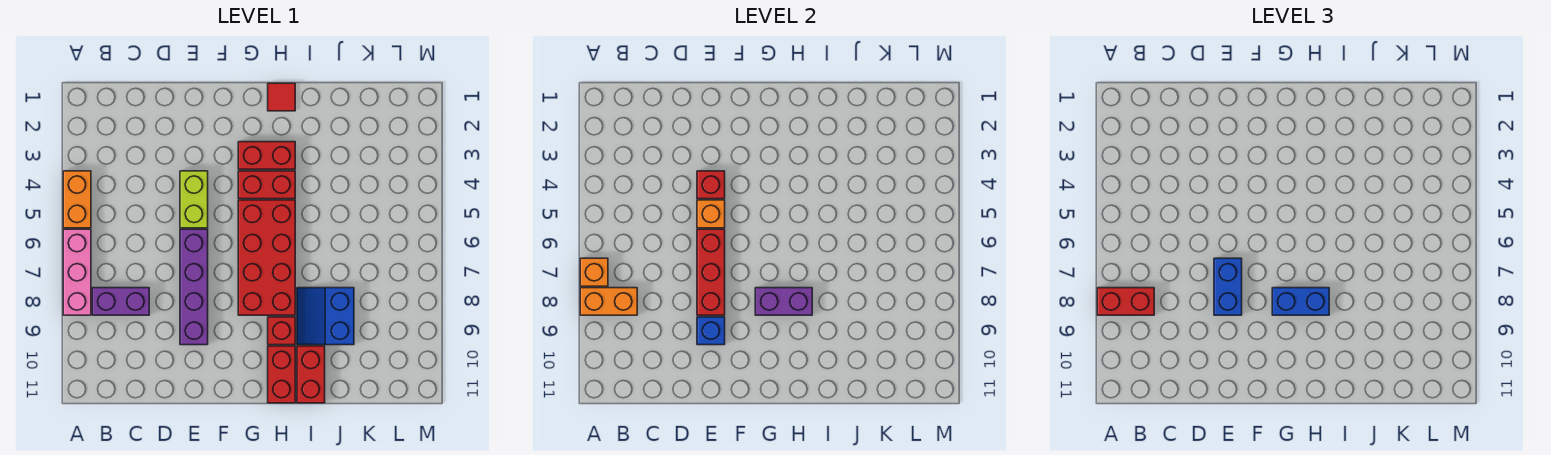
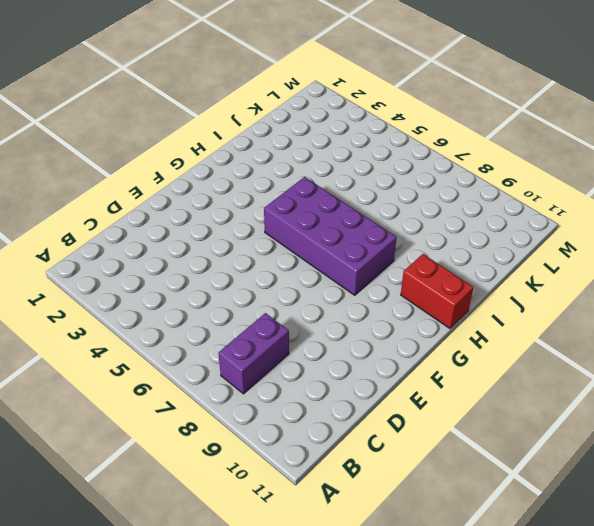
purple brick G5:H8 level 1 -> red brick G5:H8 level 1
none -> orange brick A4:A5 level 1
none -> pink brick A6:A8 level 1
none -> lime brick E4:E5 level 1

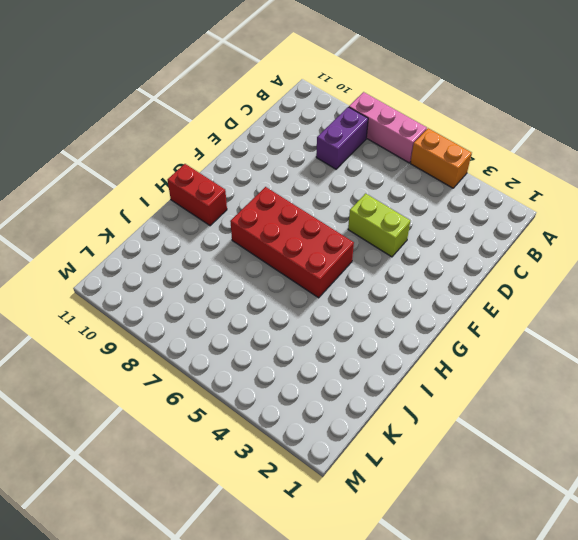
none -> purple brick E6:E9 level 1
none -> red brick G3:H3 level 1
none -> red brick G4:H4 level 1

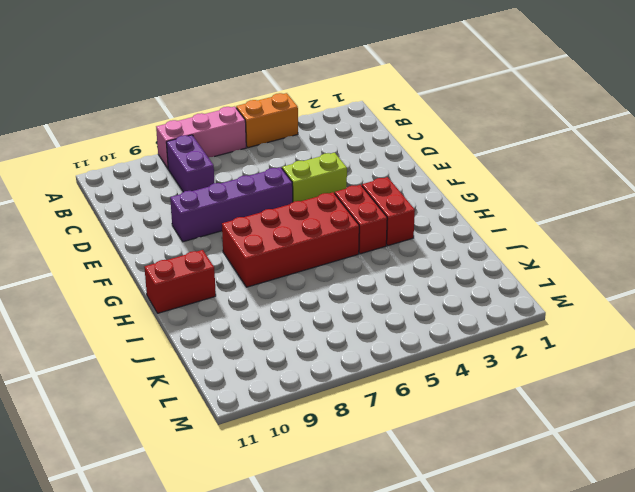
none -> red tile H1 level 1
none -> red brick H9 level 1
none -> blue slope I8:J9 level 1 top J

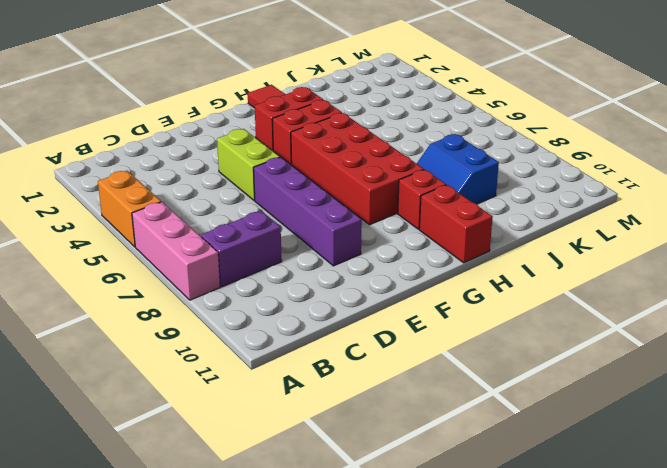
none -> red brick I10:I11 level 1
none -> orange brick A7 level 2
none -> orange brick A8:B8 level 2

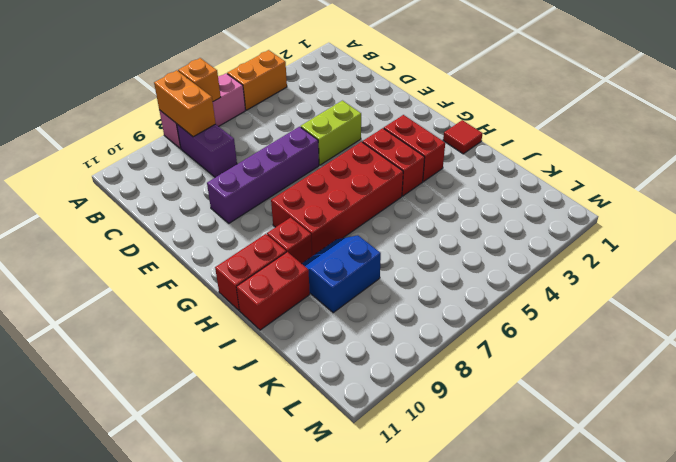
none -> red brick E4 level 2
none -> orange brick E5 level 2
none -> red brick E6:E8 level 2

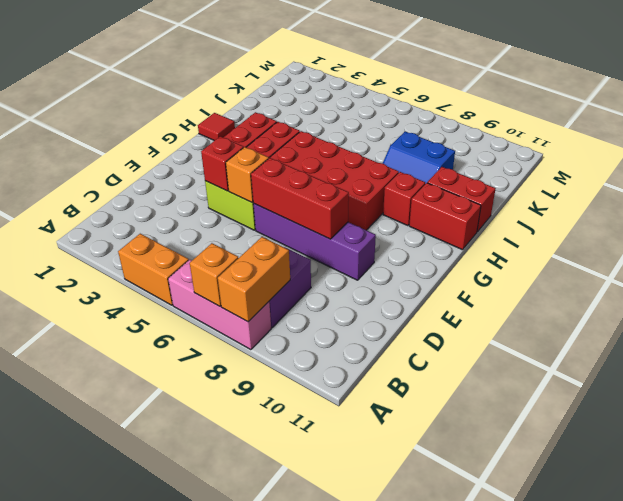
none -> blue brick E9 level 2
none -> purple brick G8:H8 level 2
none -> red brick A8:B8 level 3

